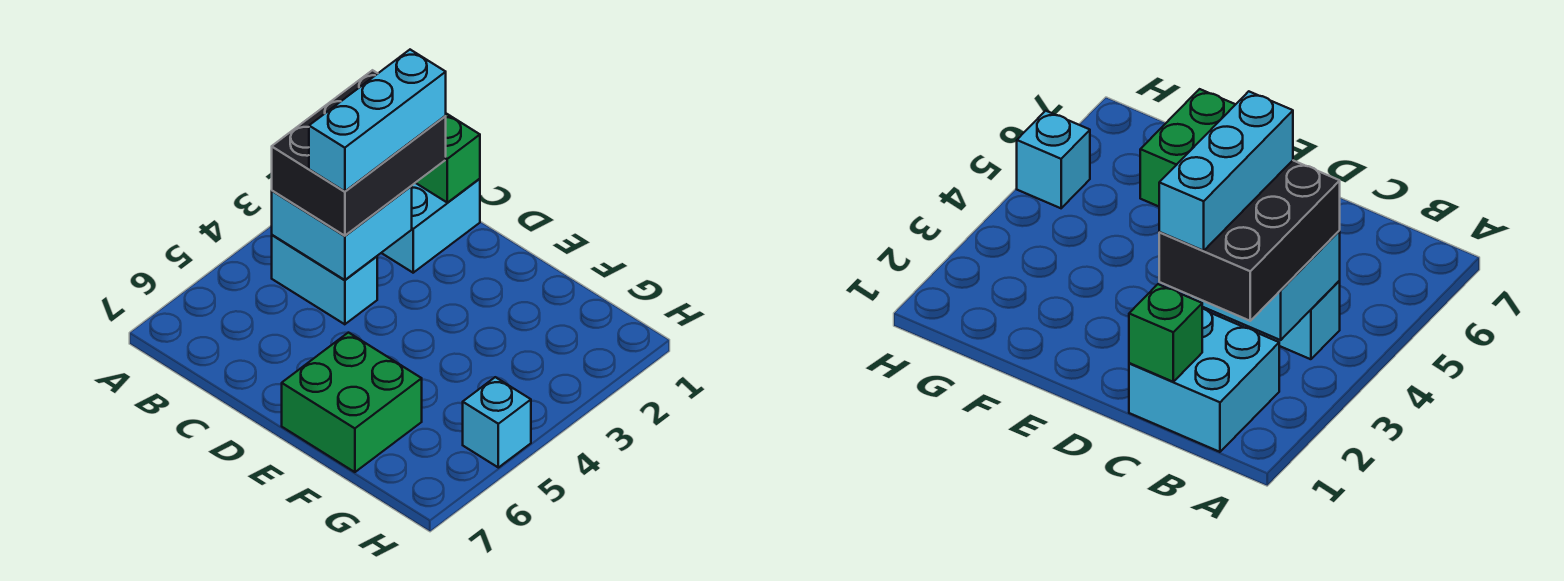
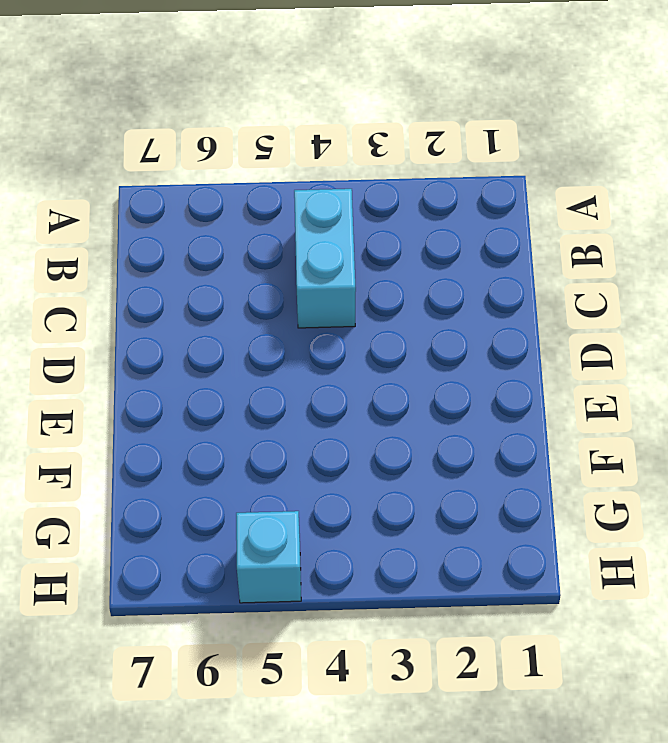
none -> cyan brick B1:C2 level 1
none -> green brick E6:F7 level 1

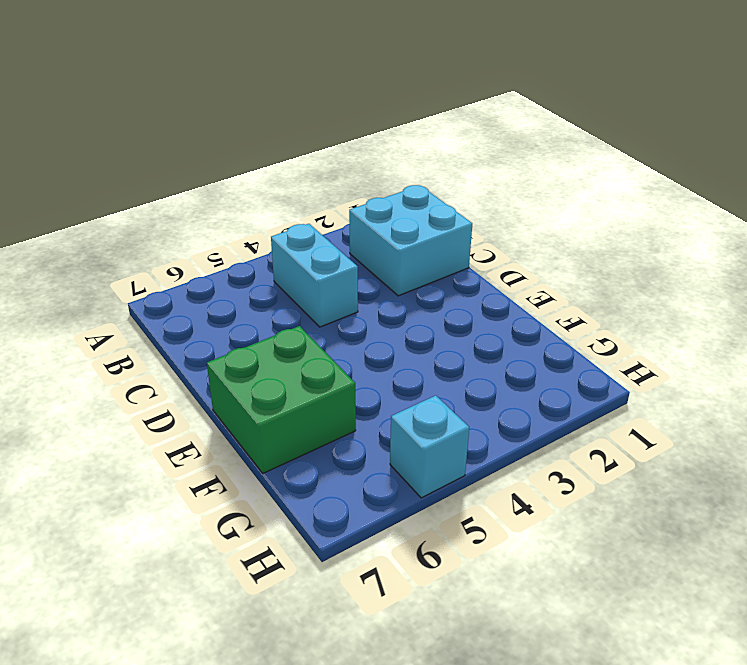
none -> cyan brick B3:C4 level 2
none -> green brick C1 level 2

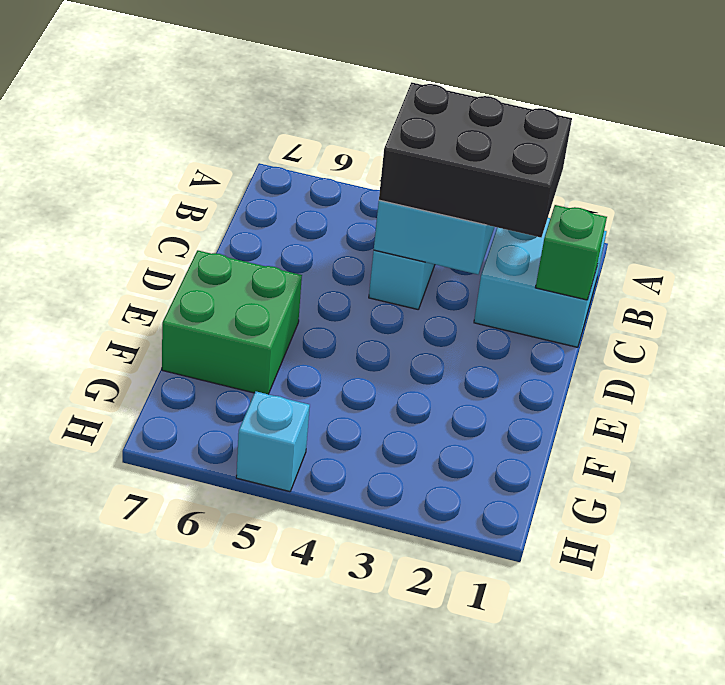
none -> cyan brick C2:C4 level 4

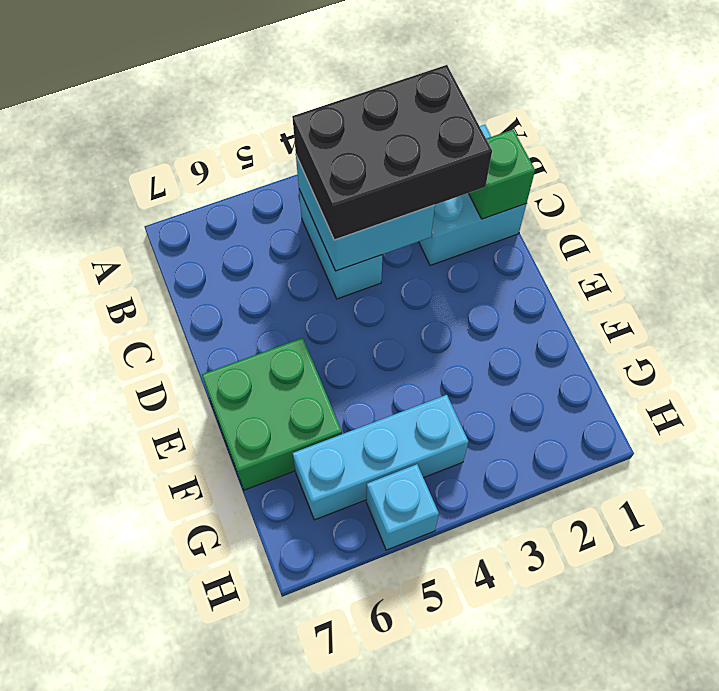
cyan brick G4:G6 level 1 -> cyan brick C2:C4 level 4

